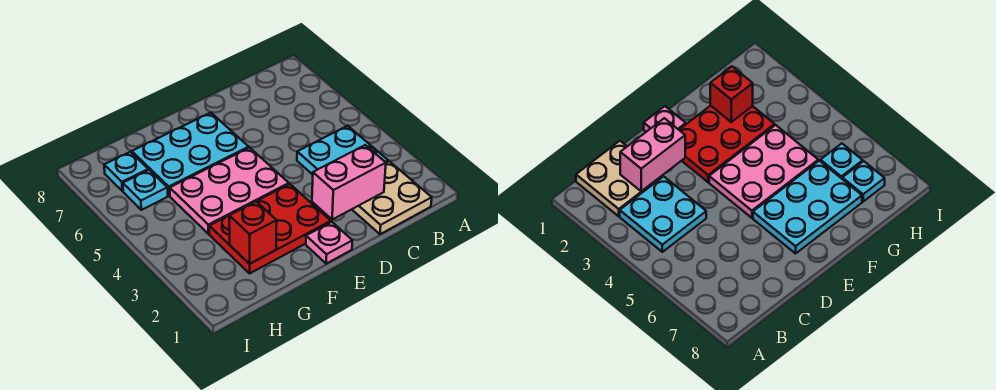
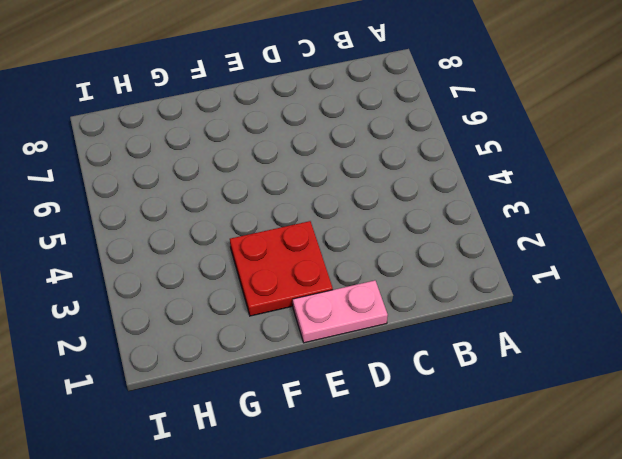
pink plate D1:E1 level 1 -> pink plate E1 level 1
red plate E2:F3 level 1 -> red plate E2:G3 level 1
none -> tan plate B1:C2 level 1
none -> cyan plate B3:C4 level 1

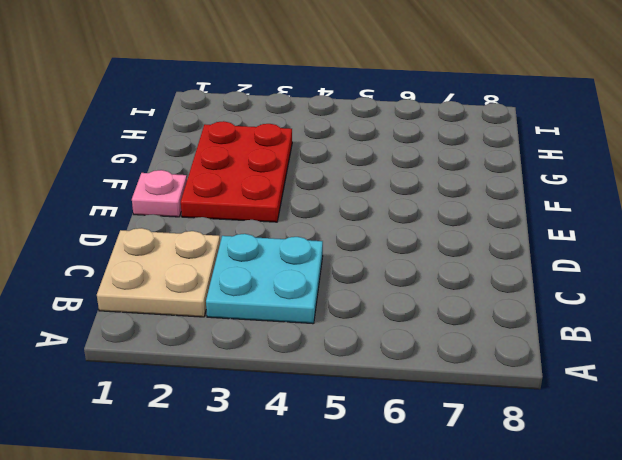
none -> pink plate E4:G5 level 1
none -> cyan plate E6:G7 level 1

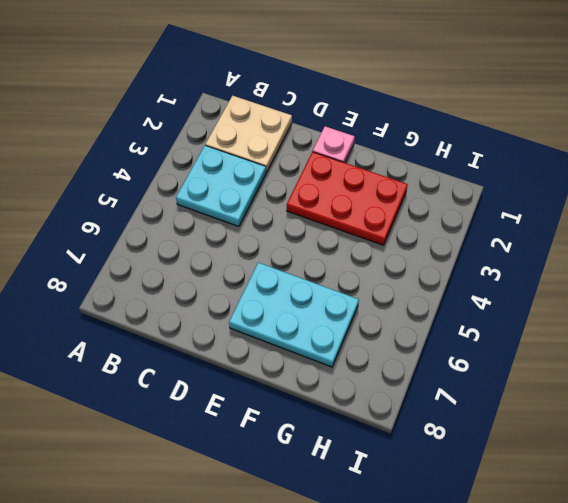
none -> pink plate E4:G5 level 1
none -> cyan plate H6 level 1

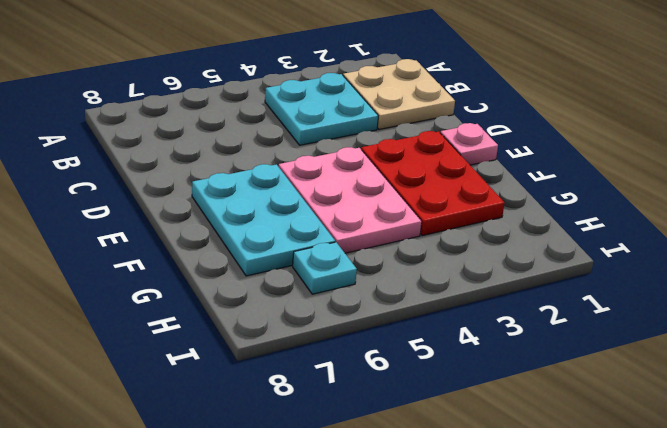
none -> cyan plate H7 level 1
none -> pink brick C2:D2 level 2

